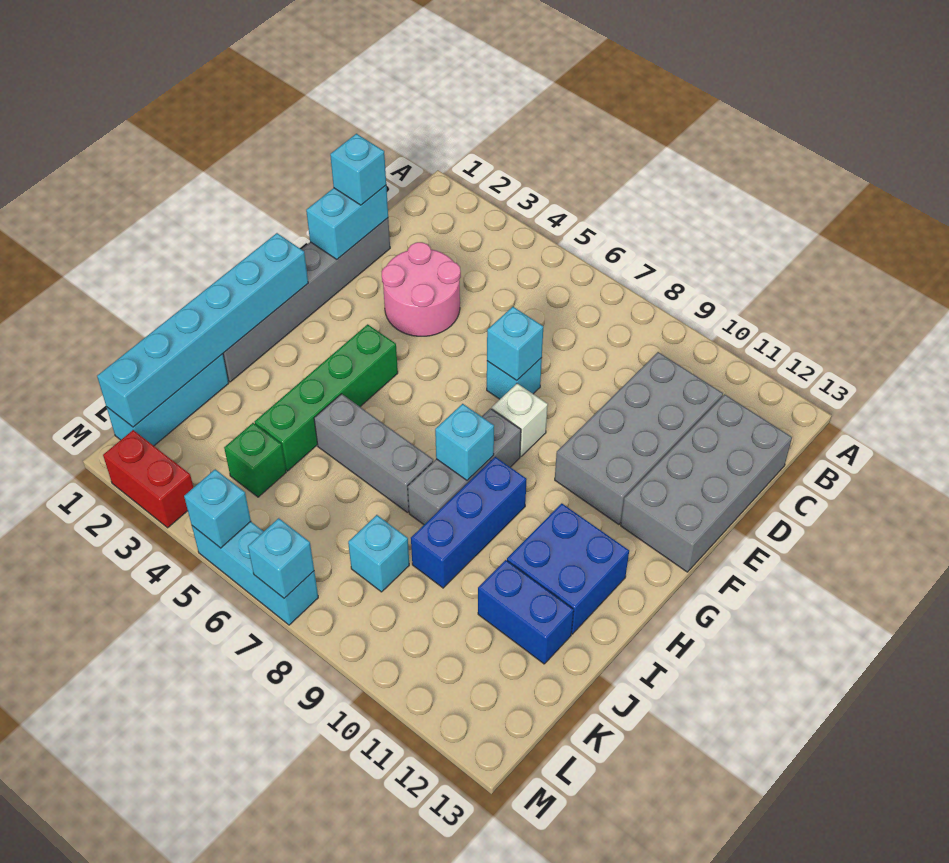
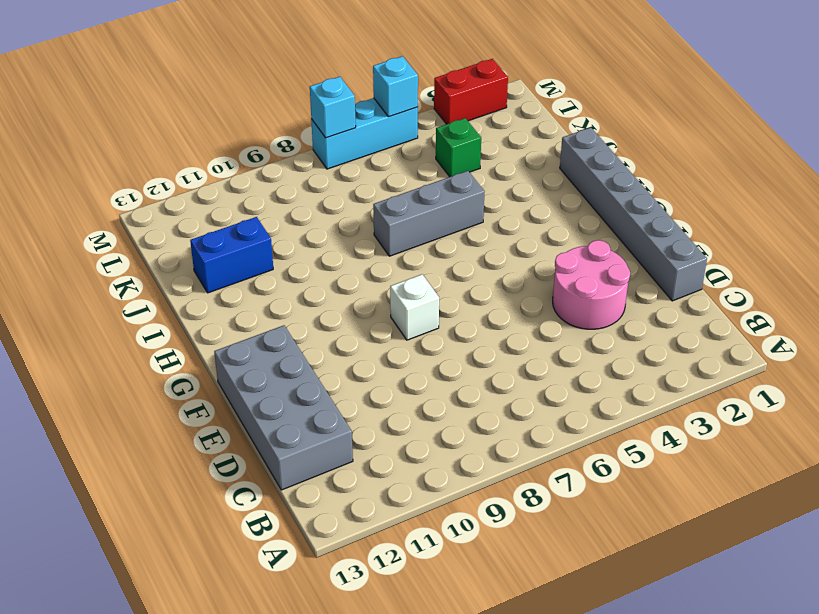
none -> grey brick C10:F11 level 1
none -> cyan brick E7 level 1
none -> green brick G4:J4 level 1

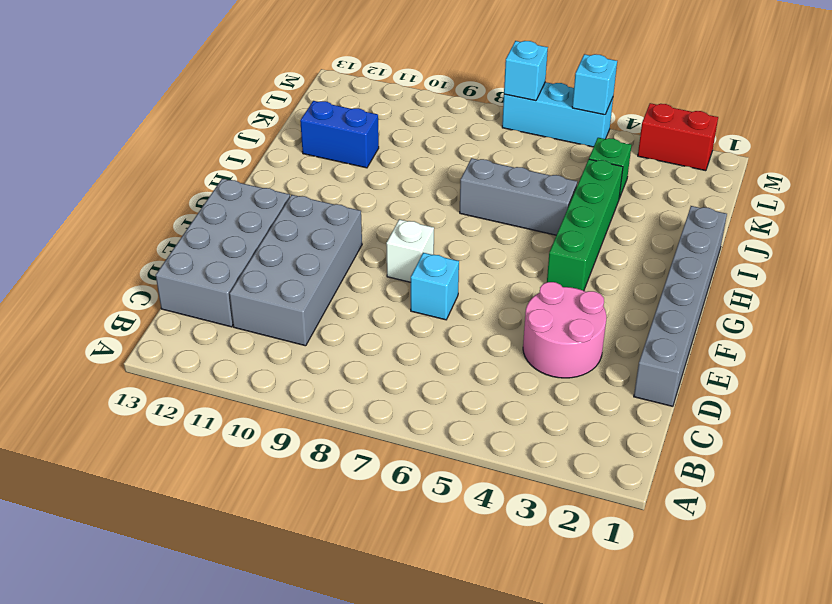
none -> grey brick G8:I8 level 1
none -> blue brick H9:J9 level 1
none -> blue brick H11:I12 level 1

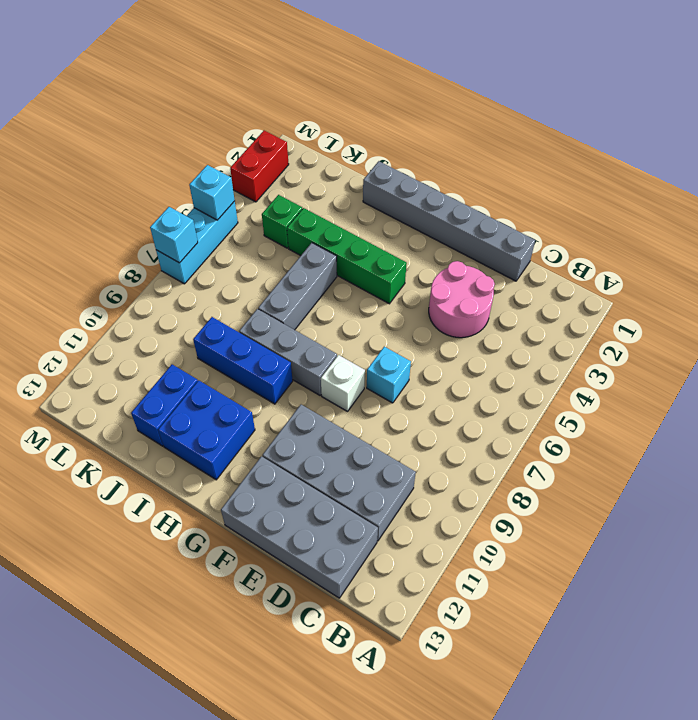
none -> cyan brick J1:L1 level 1
none -> cyan brick K8 level 1
none -> cyan brick D1:E1 level 2

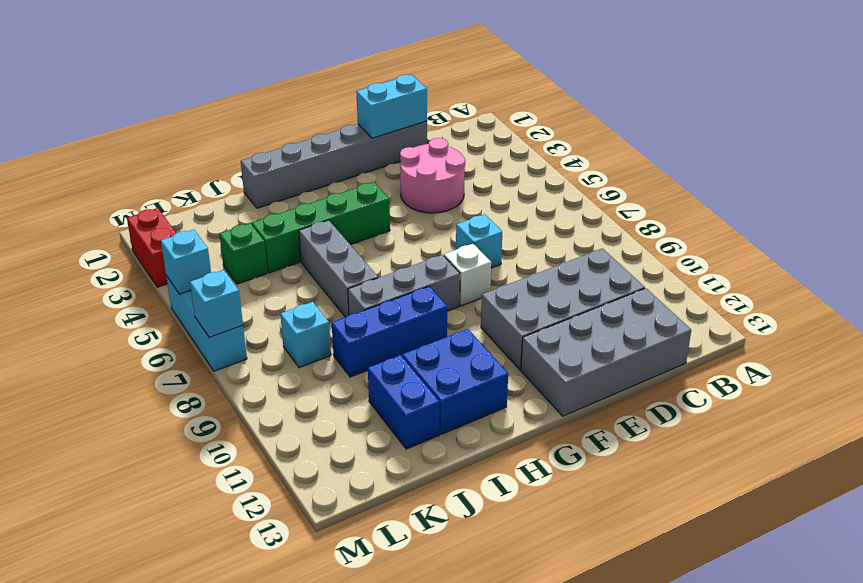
none -> cyan brick J1:L1 level 1
none -> cyan brick E7 level 2
none -> cyan brick G1:L1 level 2

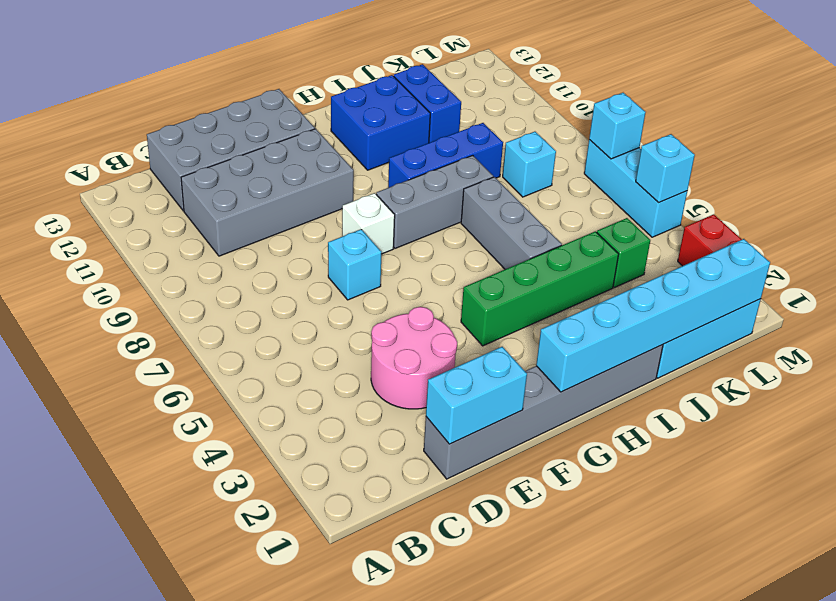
none -> cyan brick E7 level 2
none -> cyan brick H8 level 2
none -> cyan brick D1 level 3

